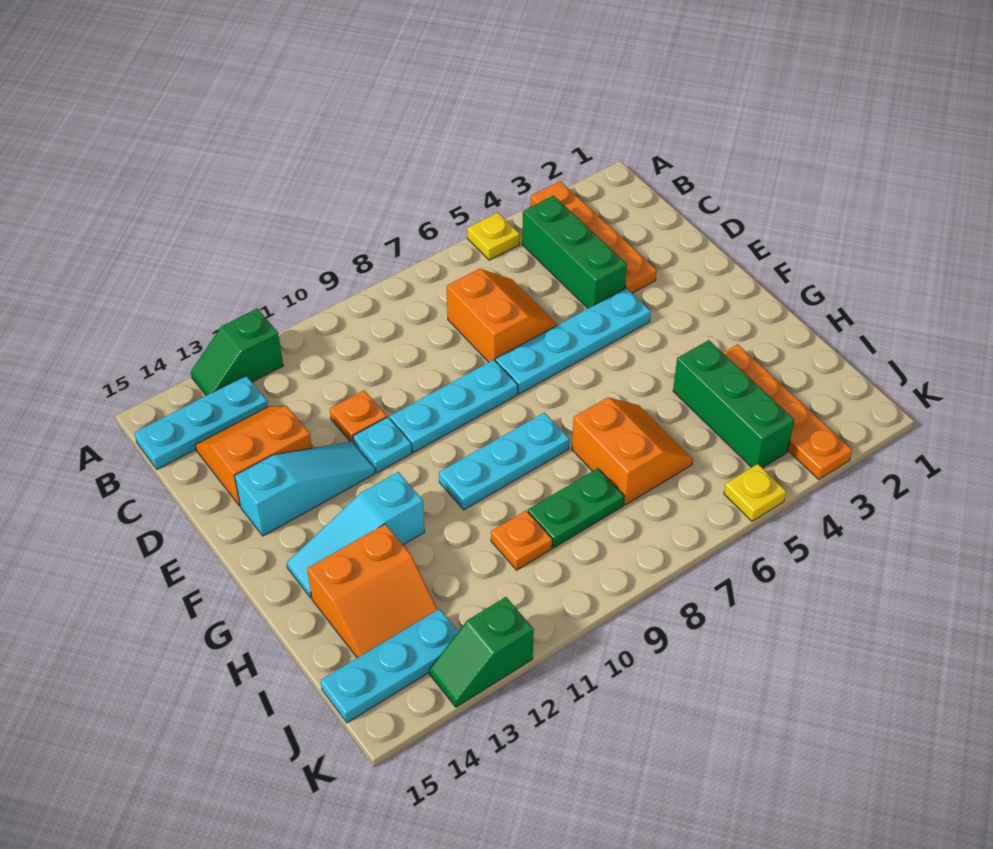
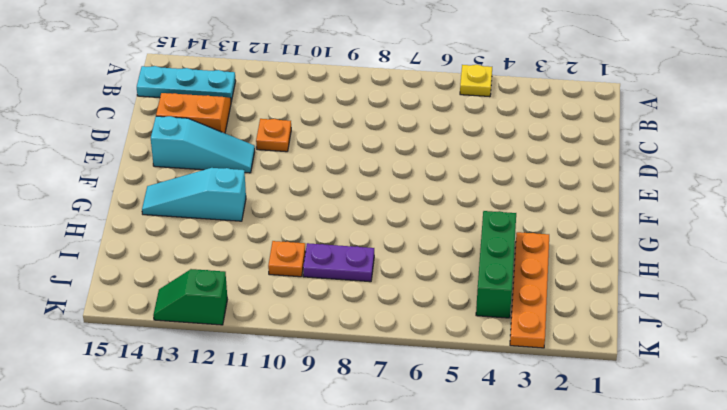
purple plate I8:I9 level 1 -> green plate I8:I9 level 1
none -> orange plate A3:D3 level 1
none -> green slope A12:A13 level 1 top 12
none -> green brick B4:D4 level 1

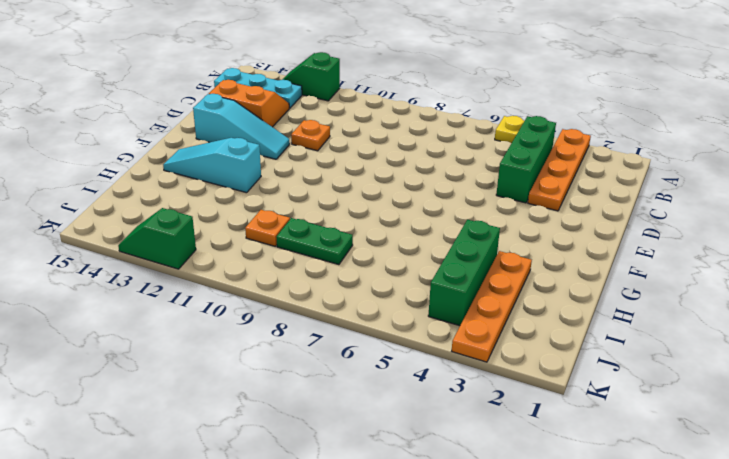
none -> orange slope C6:D7 level 1 top 7
none -> cyan plate E4:E7 level 1
none -> cyan plate E8:E10 level 1

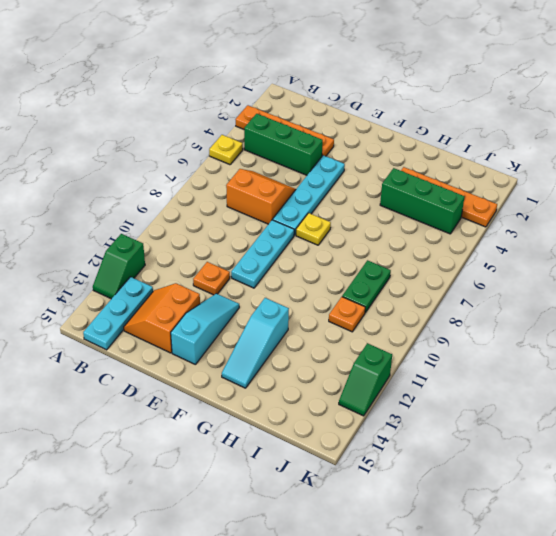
yellow plate F7 level 1 -> yellow plate K5 level 1
none -> cyan plate E11 level 1
none -> cyan plate G8:G10 level 1
none -> orange slope H6:I7 level 1 top 7

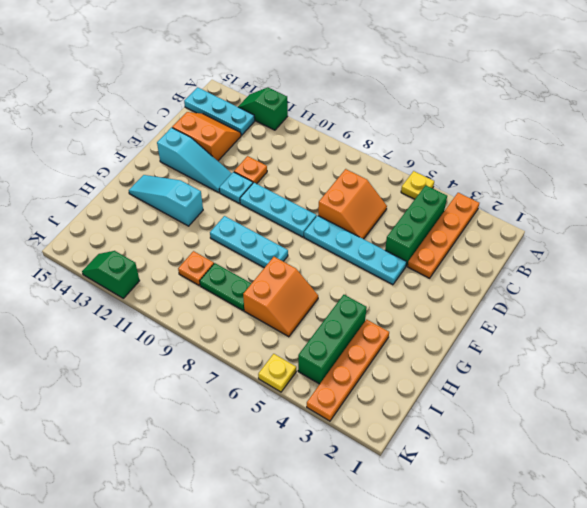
none -> orange slope H13:I14 level 1 top H
none -> cyan plate J13:J15 level 1

